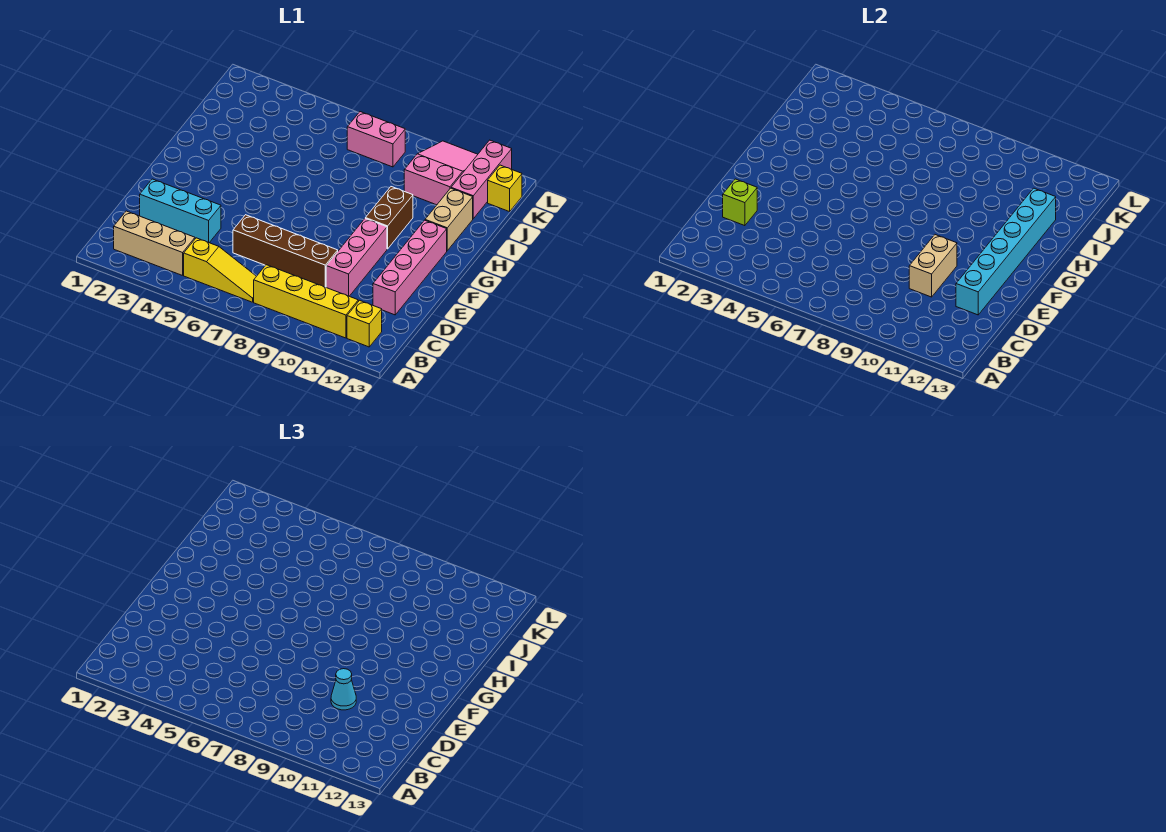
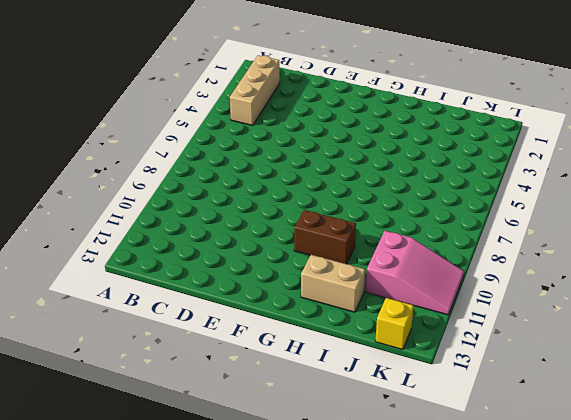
none -> yellow slope B5:B7 level 1 top 5
none -> yellow brick B8:B11 level 1
none -> yellow brick B12 level 1

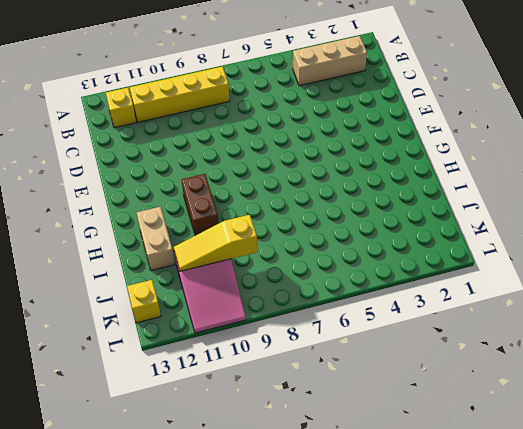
yellow slope J9:J11 level 2 top 9 -> yellow slope B5:B7 level 1 top 5
none -> cyan brick D2:D4 level 1
none -> brown brick D6:D9 level 1
none -> pink brick D10:F10 level 1

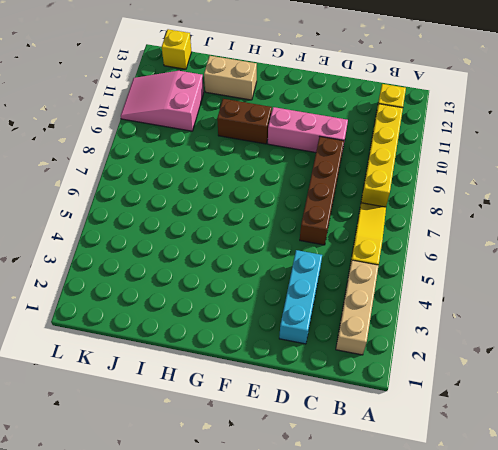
none -> pink brick D12:G12 level 1
none -> pink brick J12:L12 level 1
none -> pink brick K7:K8 level 1

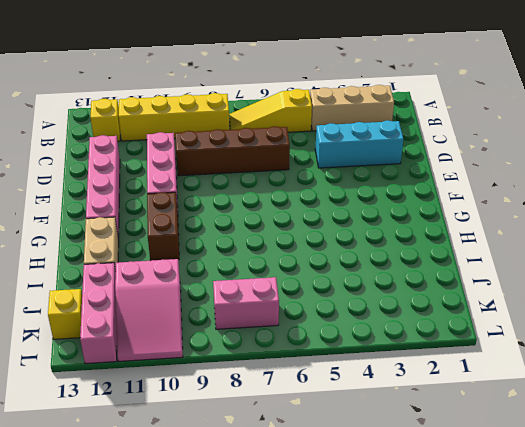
none -> lime brick D2 level 2
none -> tan brick D10:E10 level 2
none -> cyan brick D12:I12 level 2

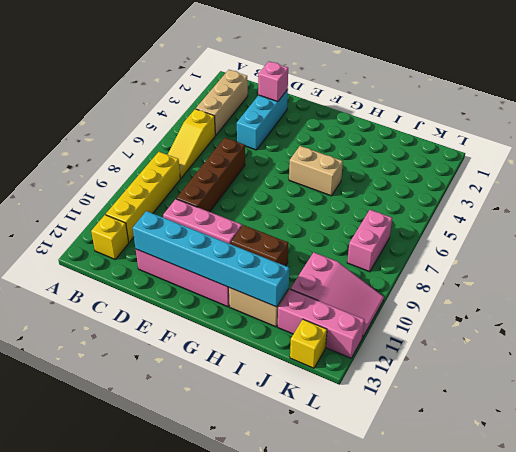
pink brick D2 level 2 -> lime brick D2 level 2
tan brick G5:H5 level 1 -> tan brick D10:E10 level 2
none -> cyan cone D10 level 3

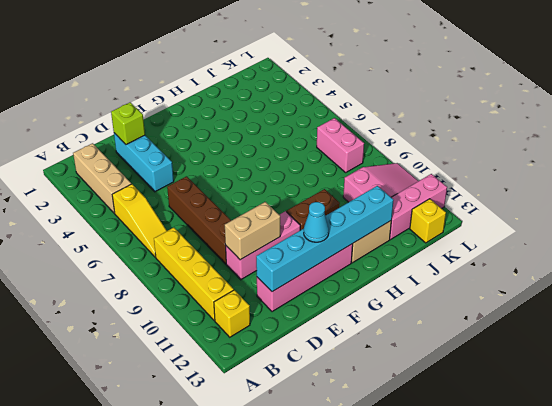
cyan cone F12 level 3 -> cyan cone D10 level 3

